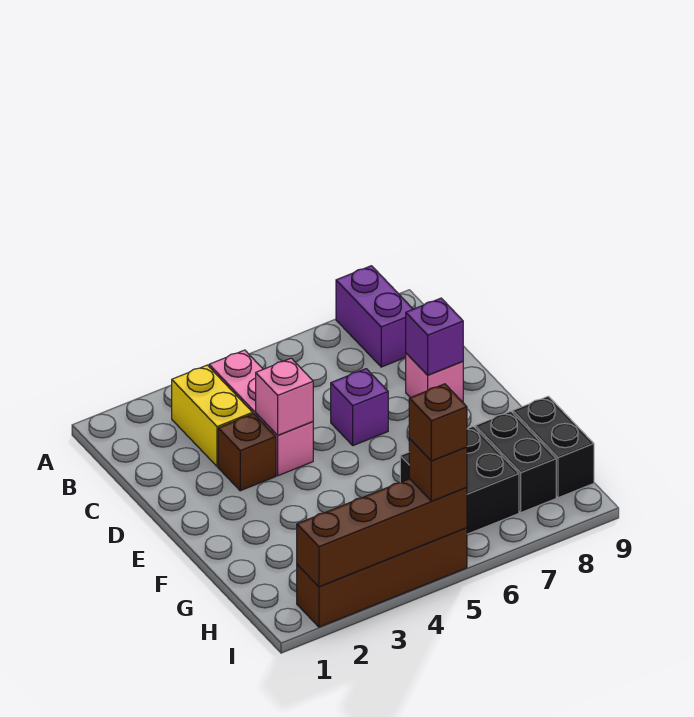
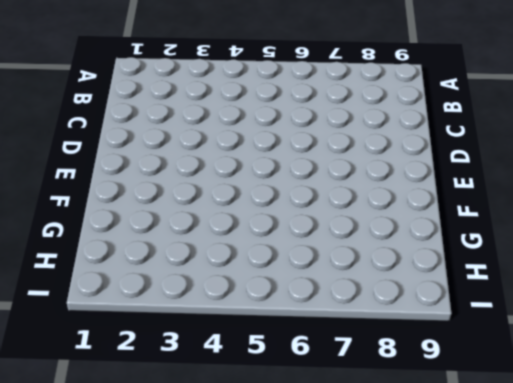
none -> purple brick A8:B8 level 1
none -> yellow brick B3:C3 level 1
none -> pink brick B4:D4 level 1

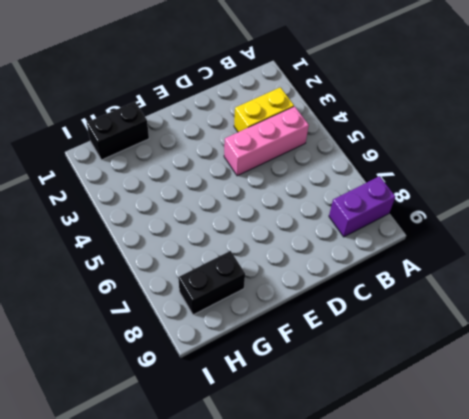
black brick G1:H1 level 1 -> black brick G9:H9 level 1
none -> brown brick D3 level 1
none -> purple brick D6 level 1
none -> pink brick D8 level 1

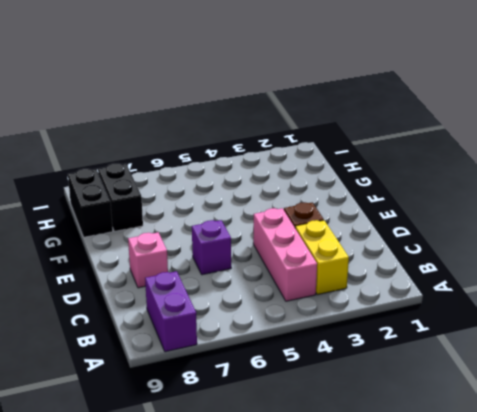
none -> black brick G6:H7 level 1
none -> brown brick I2:I5 level 1
none -> pink brick D4 level 2

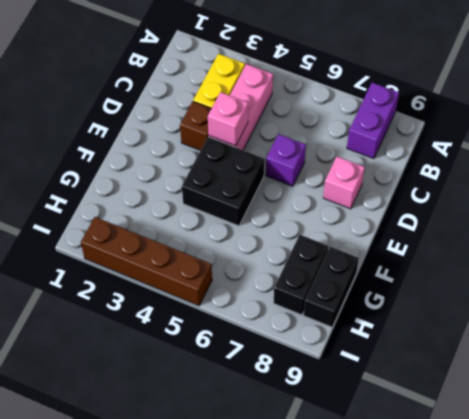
black brick E4:F5 level 1 -> black brick G6:H7 level 1
none -> purple brick D8 level 2
none -> brown brick I2:I5 level 2
none -> brown brick I5 level 3

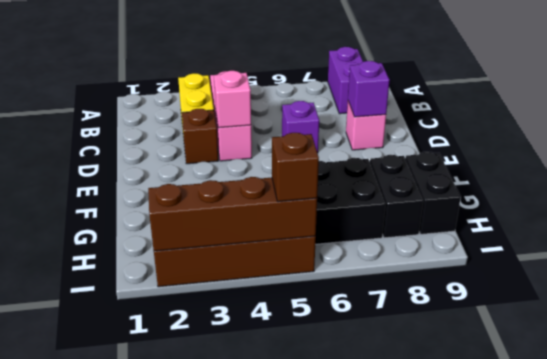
none -> brown brick I5 level 4

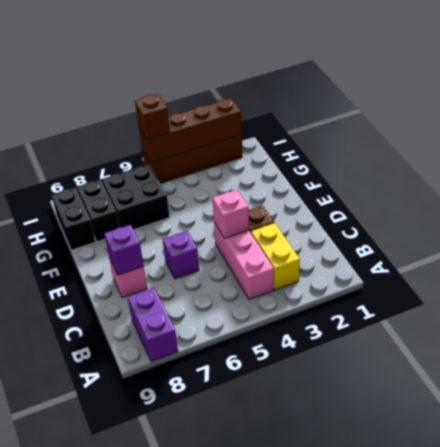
none -> brown brick I5 level 4

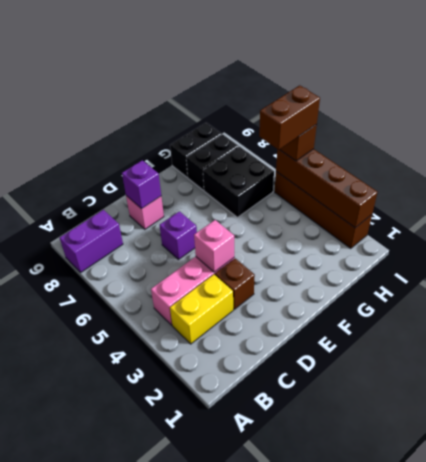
brown brick H5:I5 level 4 -> brown brick I5 level 4

